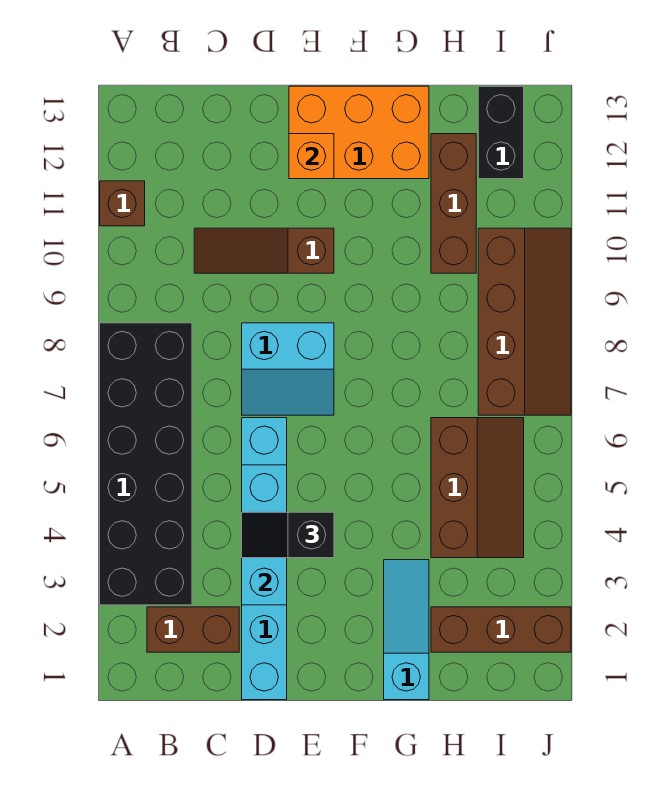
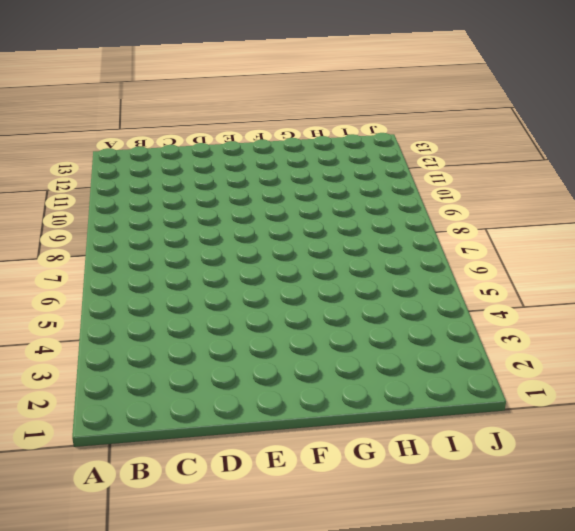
none -> black brick A3:B8 level 1
none -> brown brick A11 level 1
none -> brown brick B2:C2 level 1

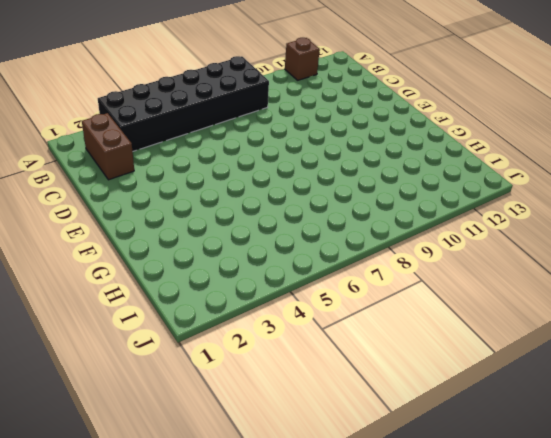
none -> brown slope C10:E10 level 1 top E
none -> cyan brick D1:D6 level 1
none -> cyan slope D7:E8 level 1 top 8

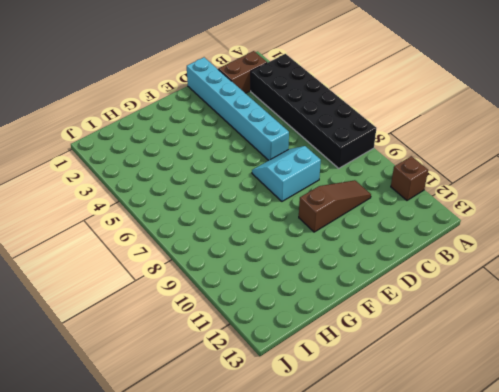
none -> orange brick E12:G13 level 1
none -> cyan slope G1:G3 level 1 top 1
none -> brown brick H2:J2 level 1

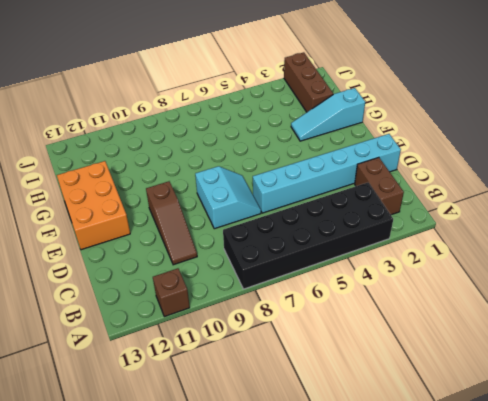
none -> brown slope H4:I6 level 1 top H
none -> brown brick H10:H12 level 1
none -> brown slope I7:J10 level 1 top I

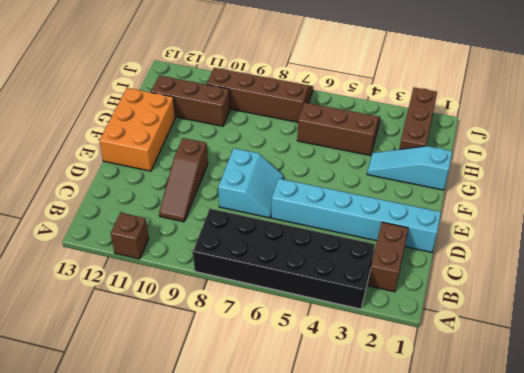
none -> black brick I12:I13 level 1
none -> cyan brick D3:D5 level 2
none -> orange brick E12 level 2

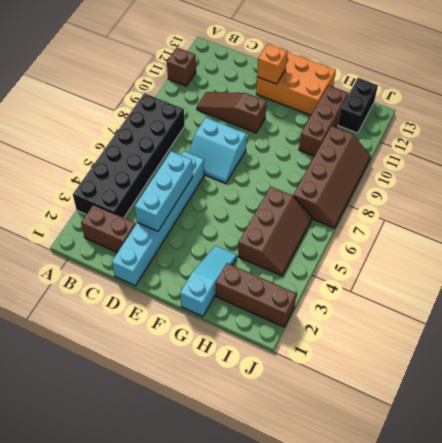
none -> black slope D4:E4 level 3 top E

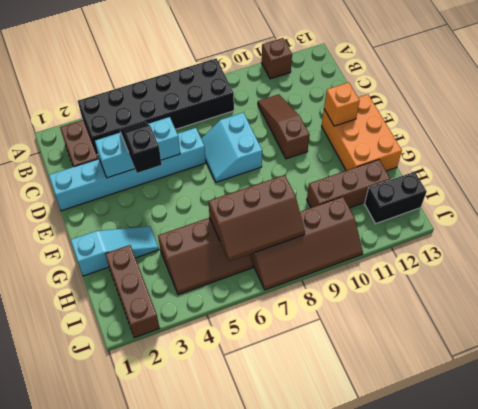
brown slope H6:I8 level 2 top H -> none

